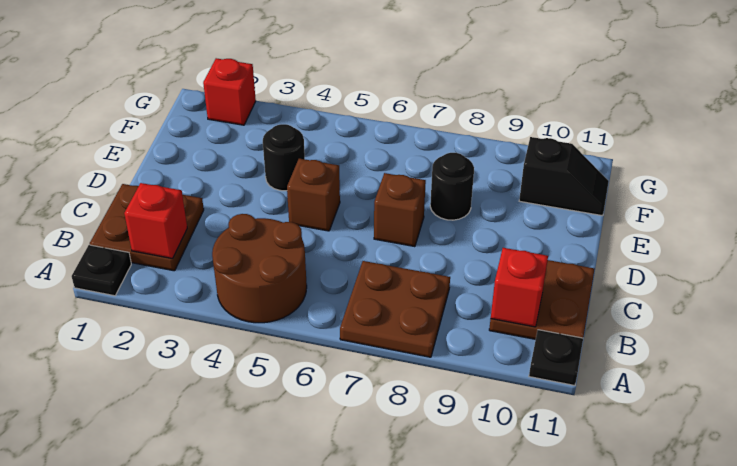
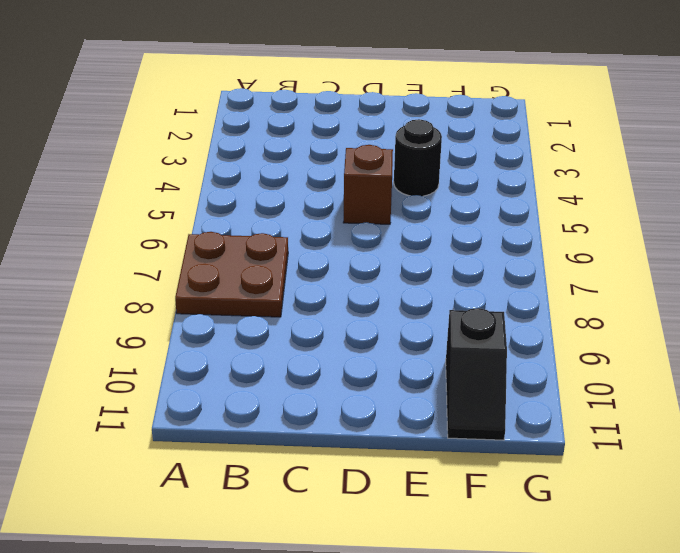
none -> black plate A1 level 1
none -> brown round brick A4:B5 level 1
none -> black plate A11 level 1

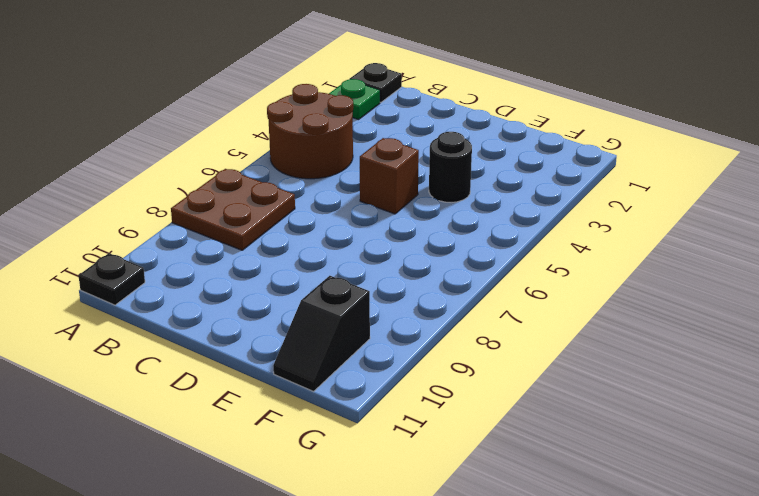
green plate A2 level 1 -> none
none -> brown plate B1:C2 level 1
none -> brown plate B10:C11 level 1
none -> brown brick D7 level 1

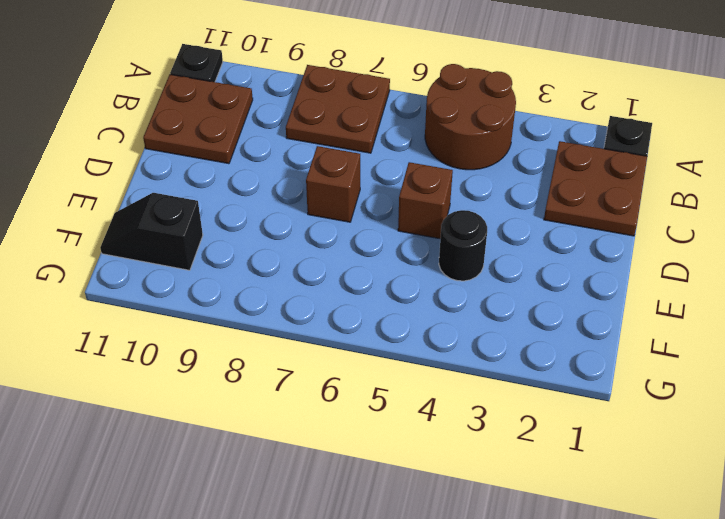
none -> black round brick E8 level 1
none -> red brick G2 level 1
none -> red brick B2 level 2

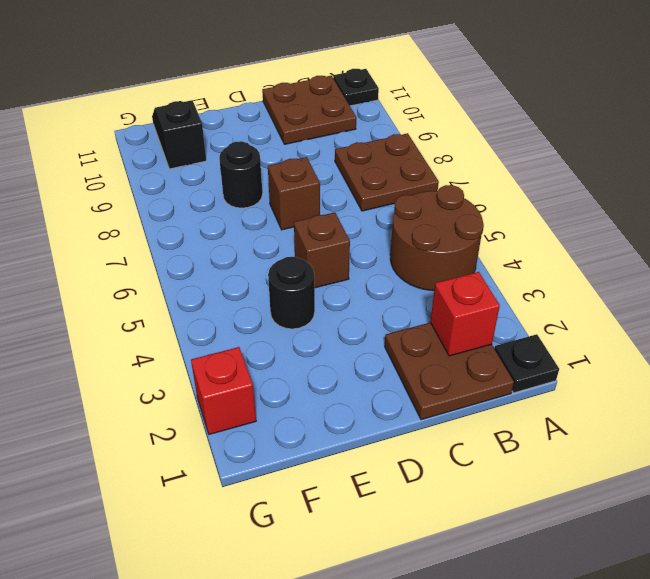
none -> red brick B10 level 2

